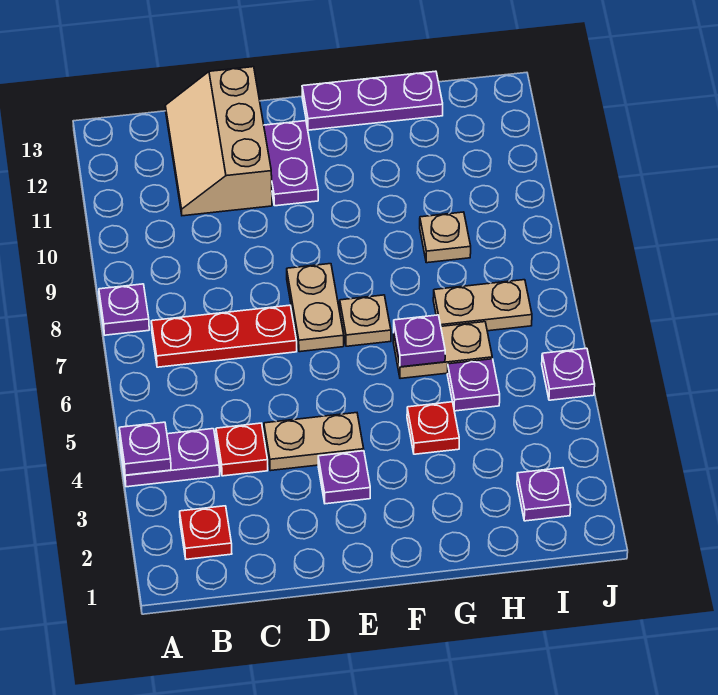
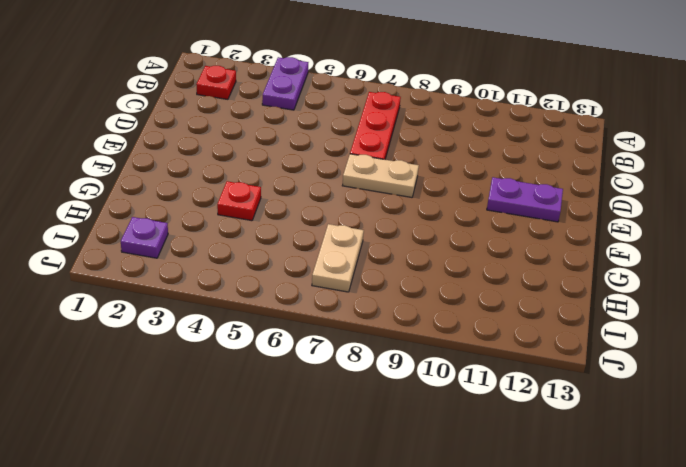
none -> purple plate A8 level 1
none -> red plate C4 level 1
none -> tan slope C11:D13 level 1 top D

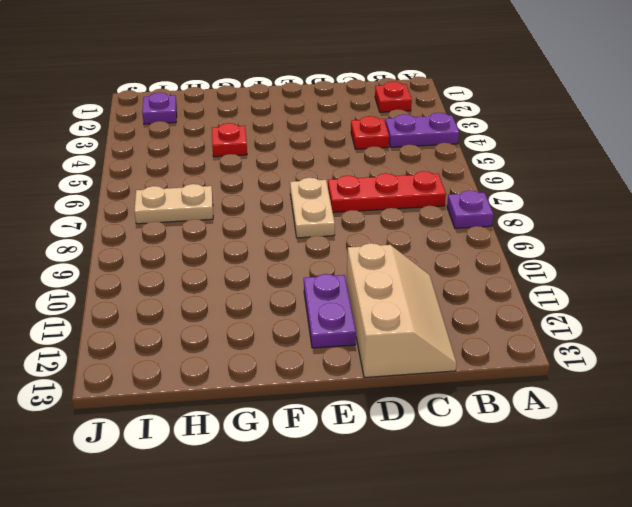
none -> tan plate D4:E4 level 1
none -> purple plate E3 level 1
none -> tan plate F7 level 1

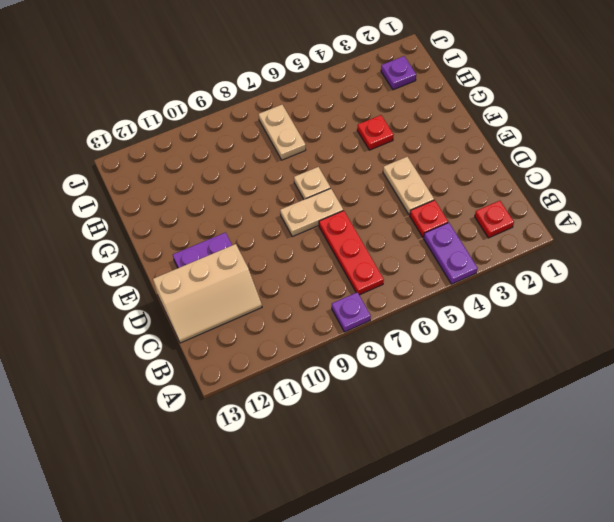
none -> purple plate E3 level 1
none -> purple plate F13:H13 level 1
none -> tan plate G6:H6 level 1

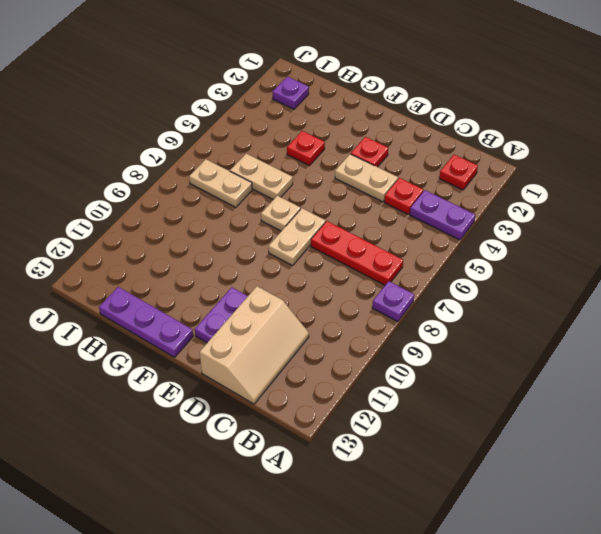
red plate E3 level 1 -> purple plate E3 level 1
none -> purple plate H5 level 1
none -> tan plate H9 level 1
none -> purple plate J5 level 1

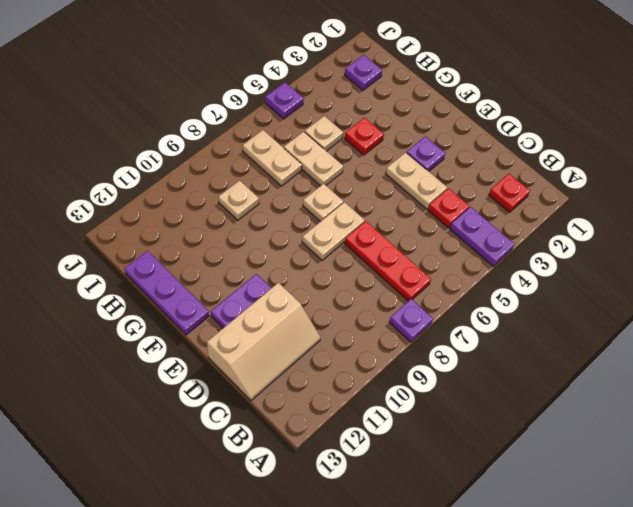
tan plate H5 level 1 -> purple plate H5 level 1
none -> purple plate A4 level 2
none -> purple plate G6 level 2

